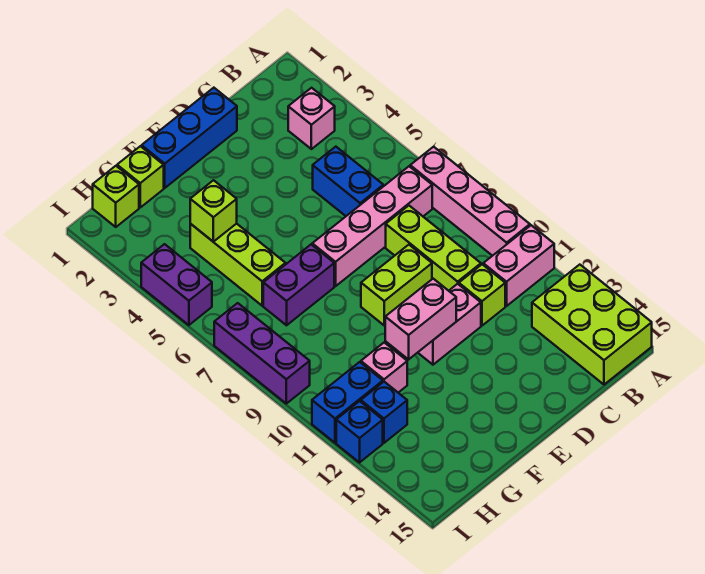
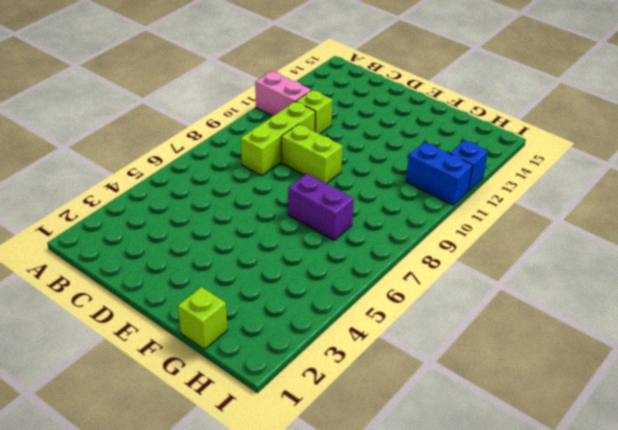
none -> pink brick A7:A10 level 1
none -> lime brick A13:B15 level 1
none -> pink brick B3 level 1

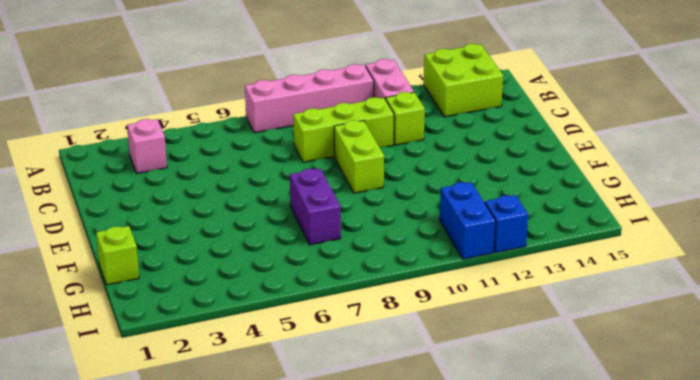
lime brick A13:B14 level 1 -> lime brick A13:B15 level 1
none -> pink brick B7:E7 level 1
none -> blue brick C5:C6 level 1
none -> blue brick D1:F1 level 1

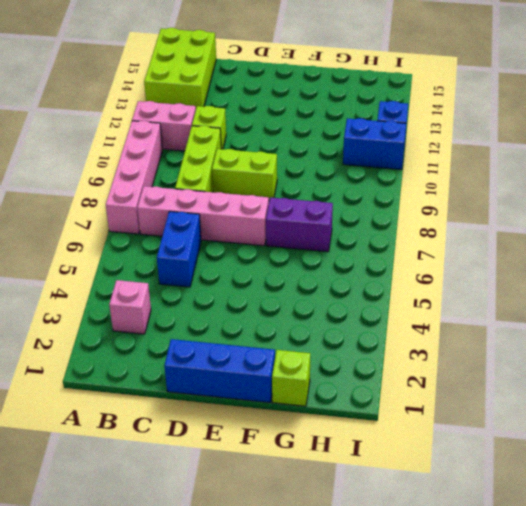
none -> pink brick D11:E11 level 1
none -> lime brick G4:G6 level 1
none -> pink brick G11 level 1

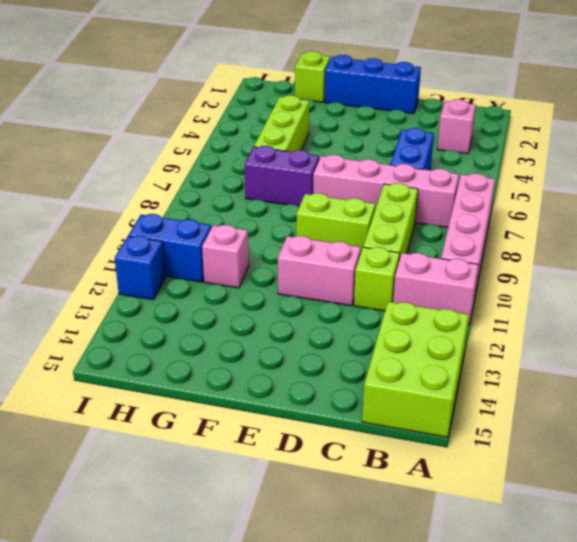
none -> lime brick H1 level 1
none -> blue brick H12 level 1
none -> purple brick I4:I5 level 1

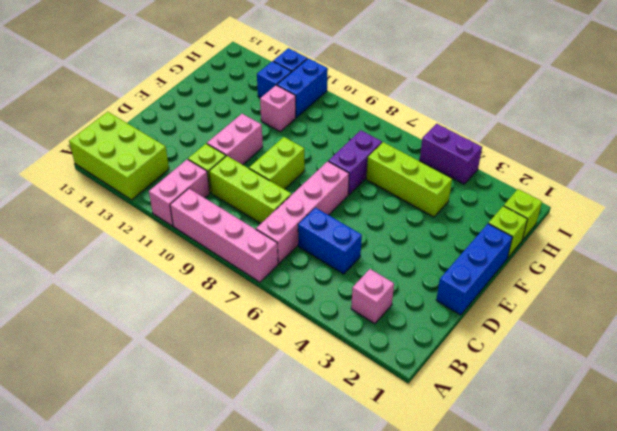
none -> purple brick I7:I9 level 1
none -> pink brick E11:F11 level 2
none -> lime brick G4 level 2

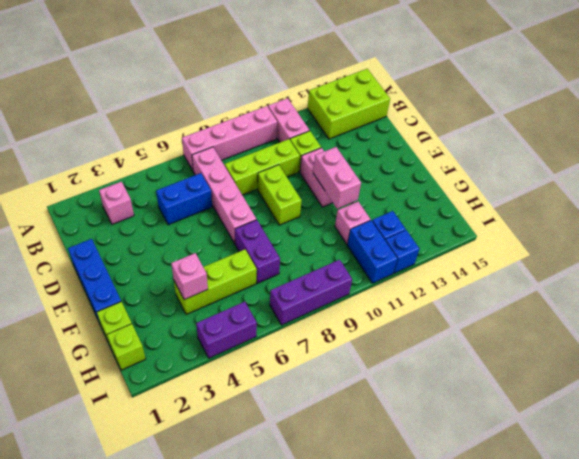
pink brick G4 level 2 -> lime brick G4 level 2

